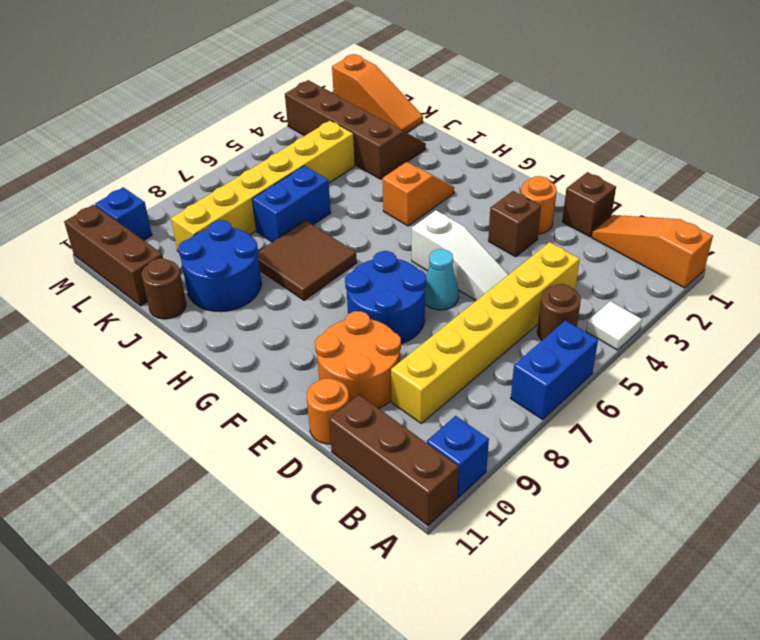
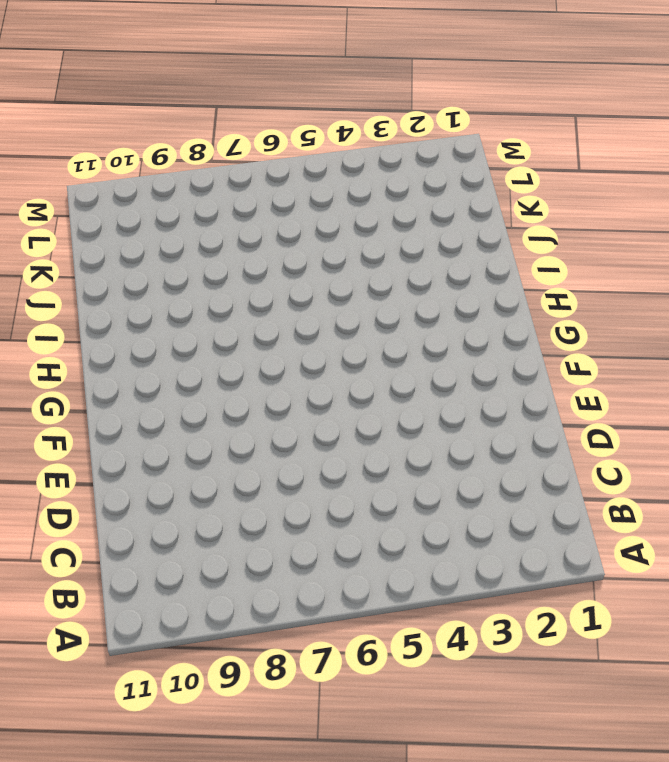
none -> orange slope A1:C1 level 1 top A
none -> white tile A4 level 1
none -> blue brick A6:A7 level 1

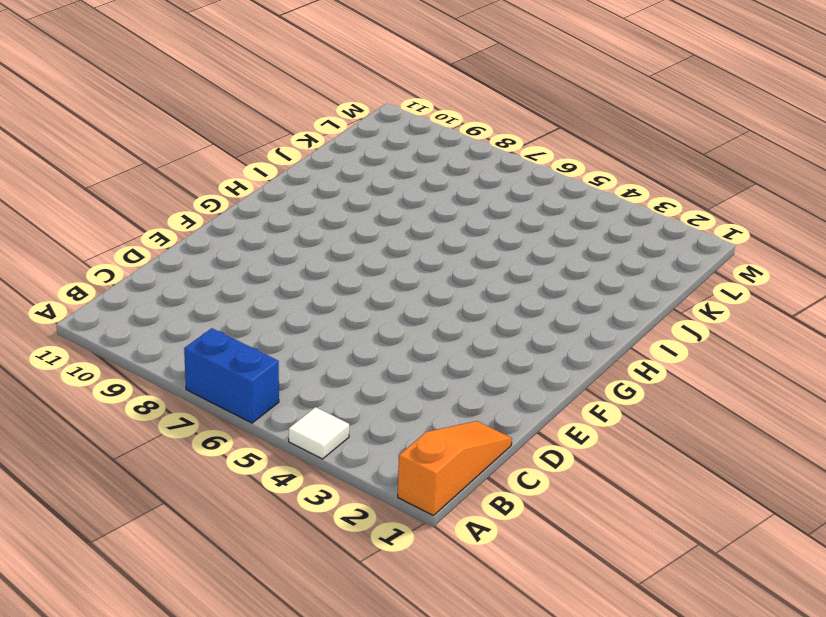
none -> blue brick A10 level 1
none -> brown brick A11:C11 level 1
none -> brown round brick B5 level 1

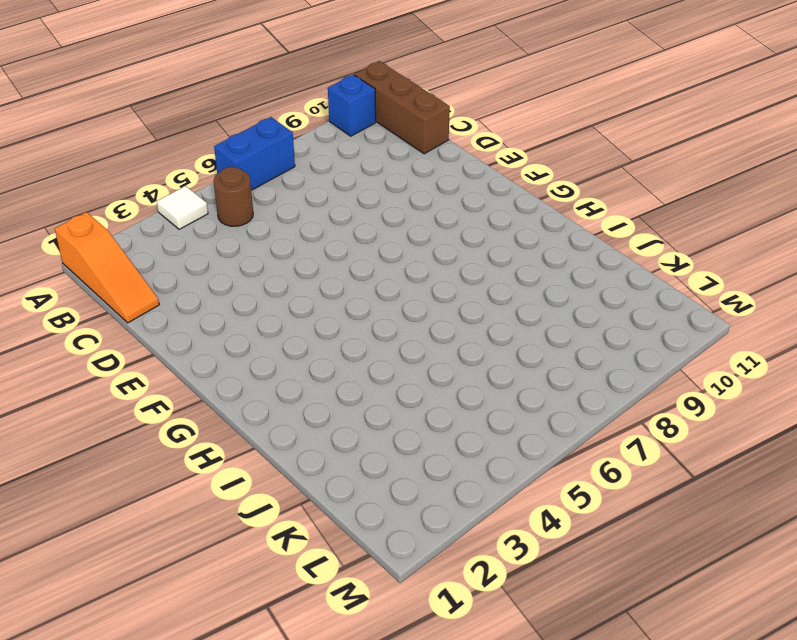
none -> yellow brick C4:C9 level 1
none -> brown brick D1 level 1
none -> white slope D5:F5 level 1 top F

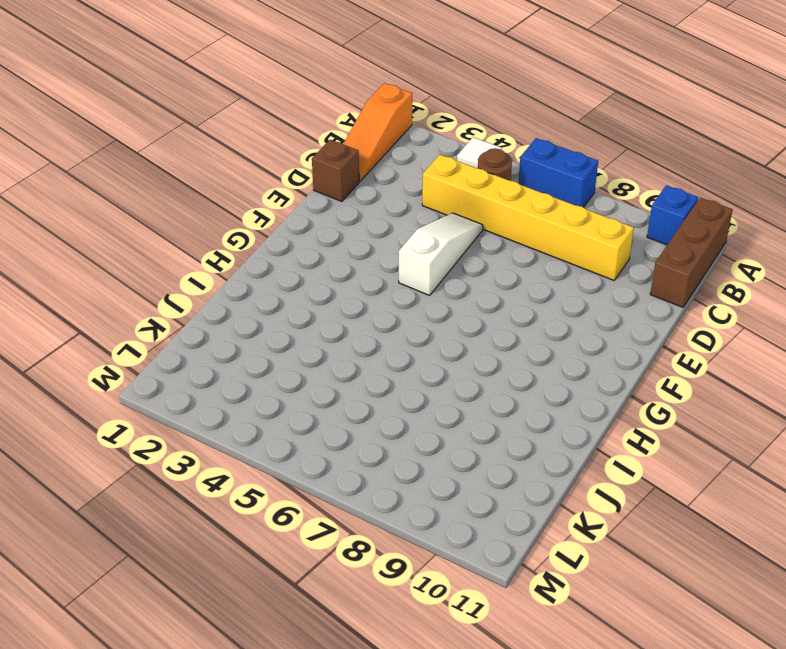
none -> orange round brick D9:E10 level 1
none -> orange round brick D11 level 1
none -> orange round brick E2 level 1

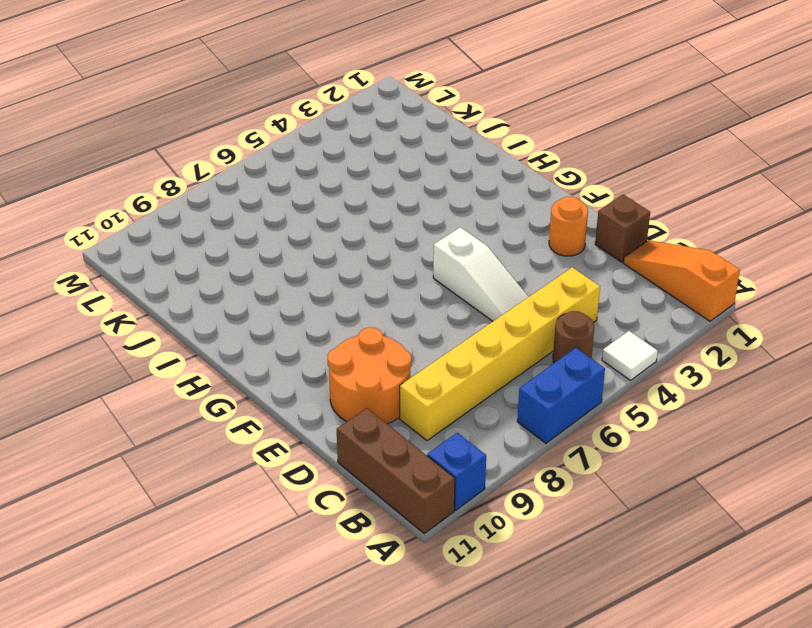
none -> orange round brick D11 level 1
none -> brown brick E3 level 1
none -> cyan cone E6 level 1

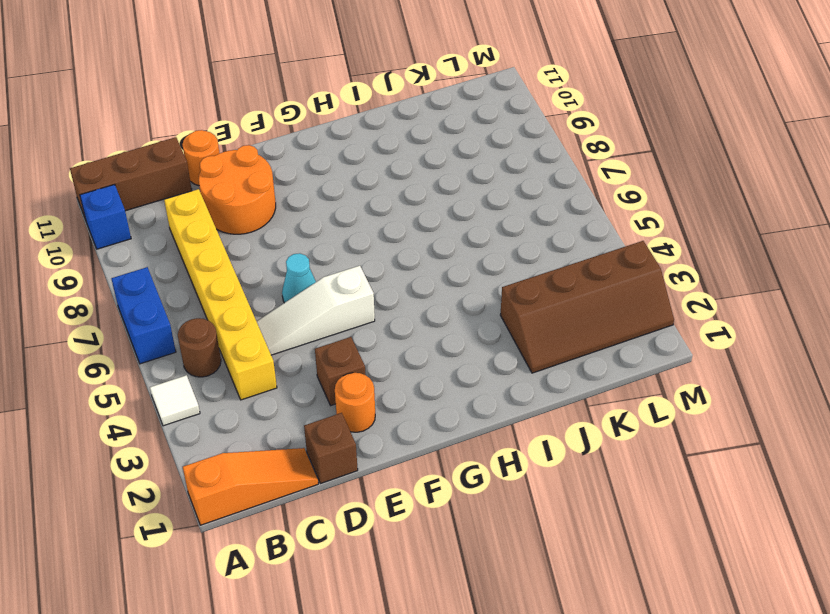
none -> blue round brick E7:F8 level 1
none -> orange slope H3:H4 level 1 top 4
none -> brown tile H7:I8 level 1

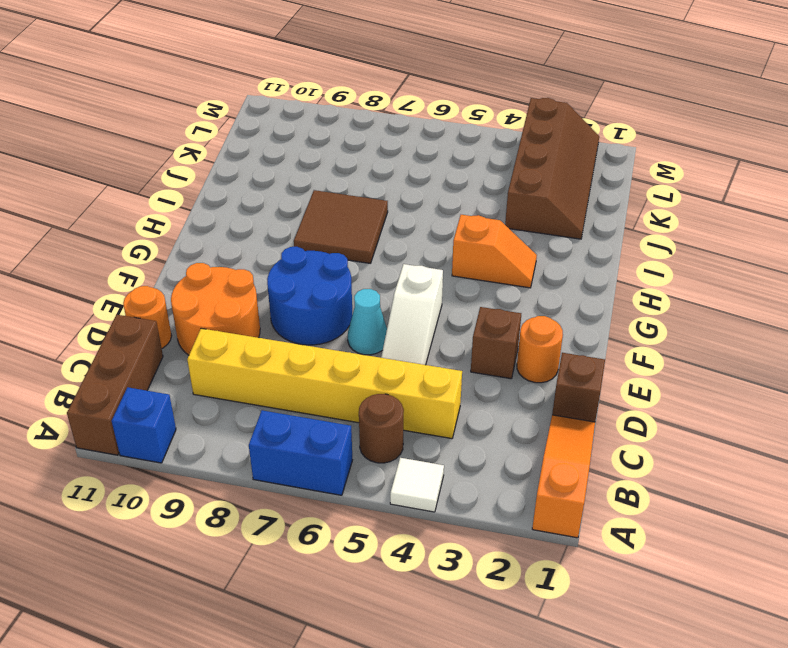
none -> blue round brick I9:J10 level 1
none -> blue brick J6:J7 level 1
none -> brown round brick J11 level 1

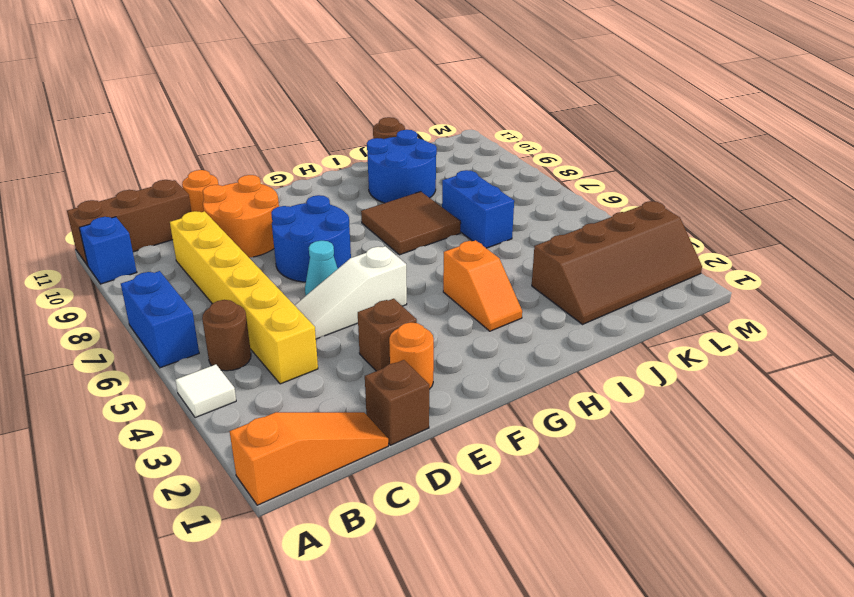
none -> orange slope K1:M1 level 1 top M
none -> yellow brick K4:K9 level 1
none -> brown brick K11:M11 level 1

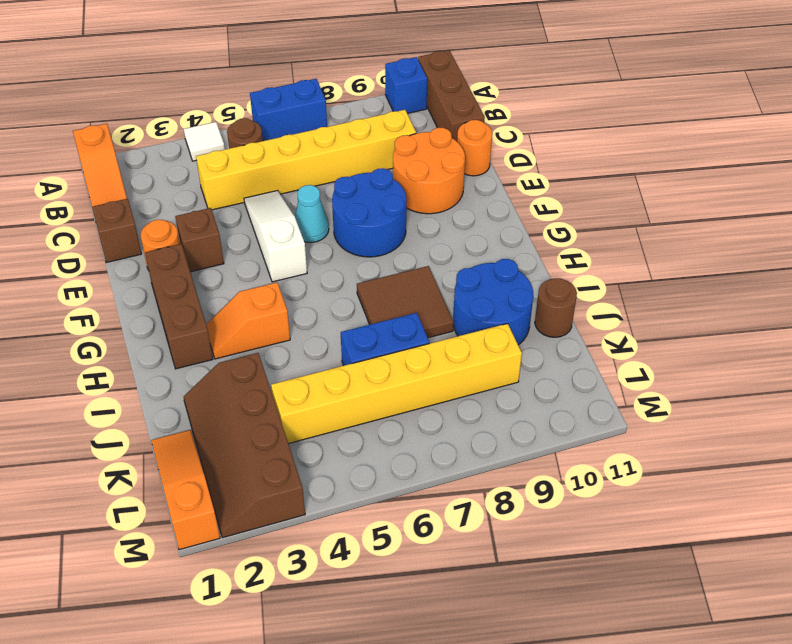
brown brick F2:H2 level 1 -> brown brick K11:M11 level 1
none -> blue brick M10 level 1

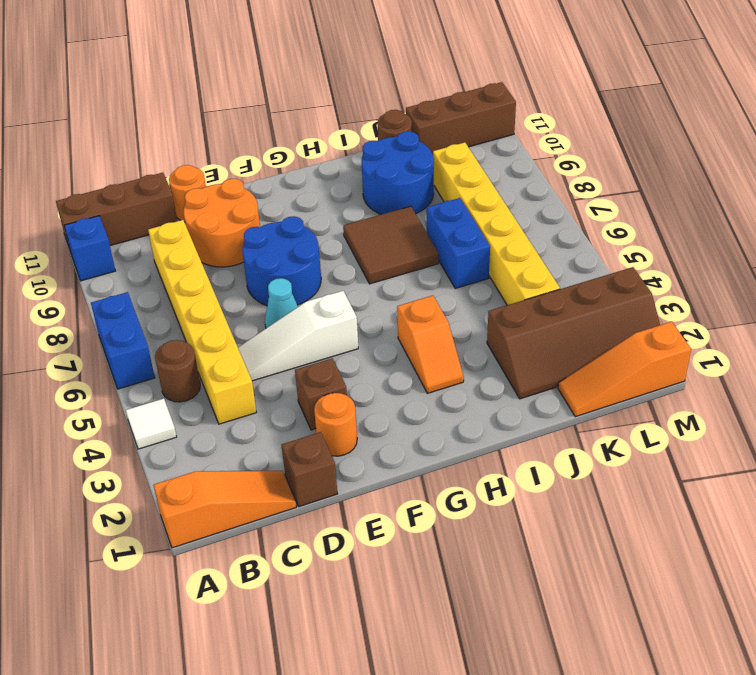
none -> blue brick M10 level 1

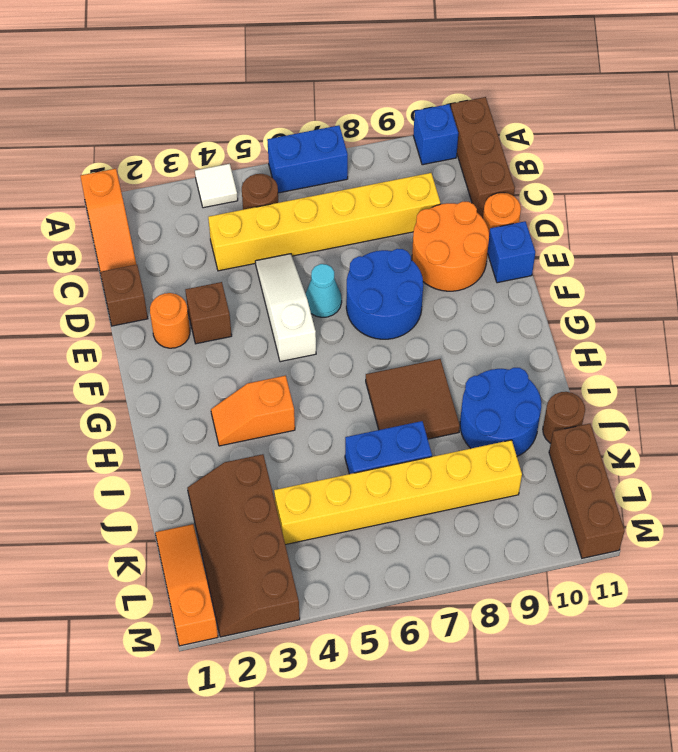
blue brick E11 level 1 -> blue brick M10 level 1

